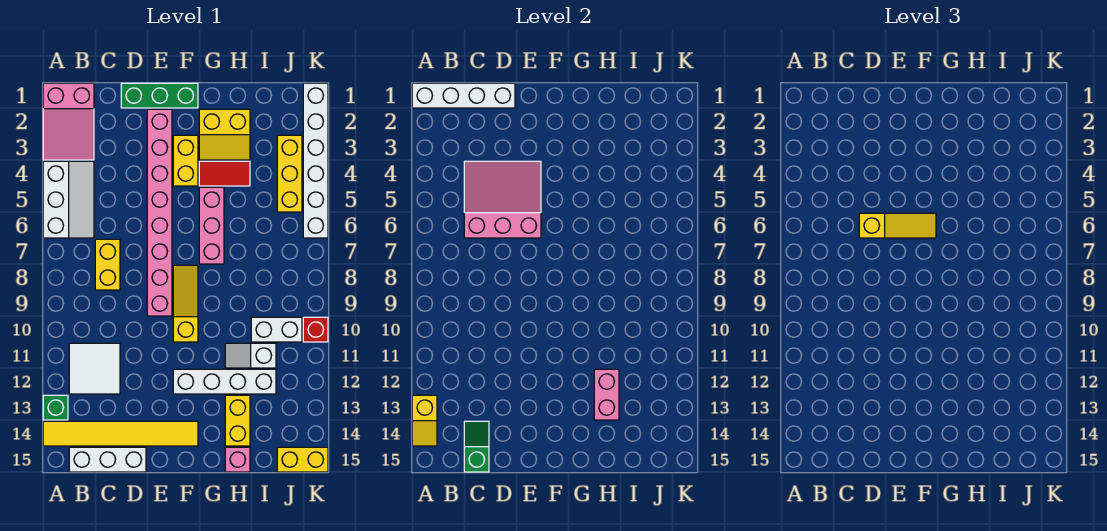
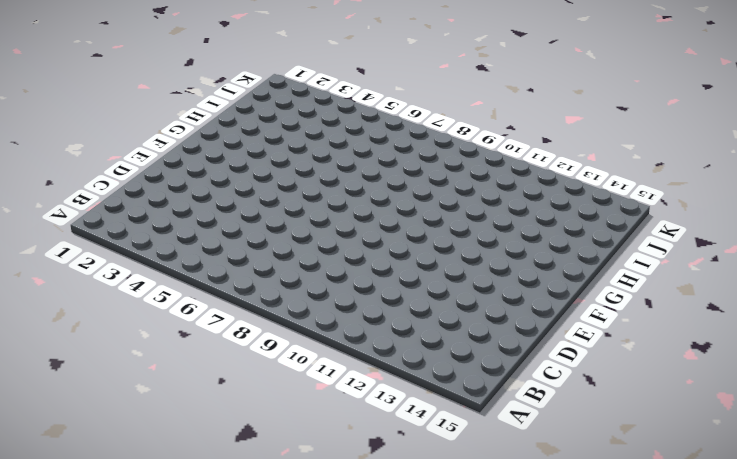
none -> pink slope A1:B3 level 1 top 1
none -> white slope A4:B6 level 1 top A
none -> green brick A13 level 1

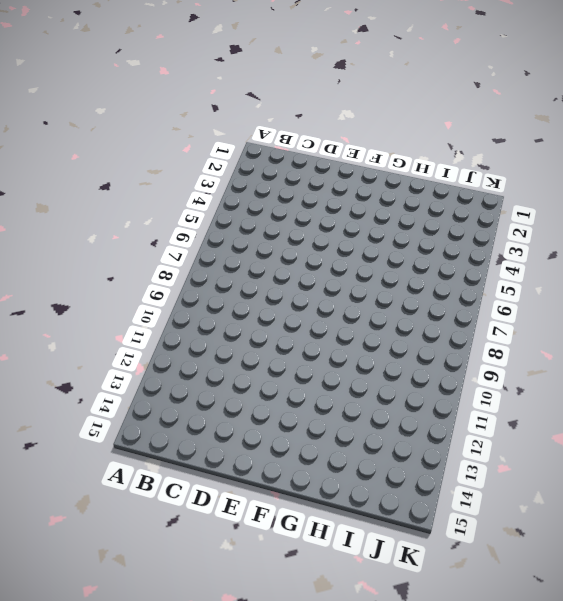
none -> pink slope A1:B3 level 1 top 1
none -> white slope A4:B6 level 1 top A
none -> green brick A13 level 1

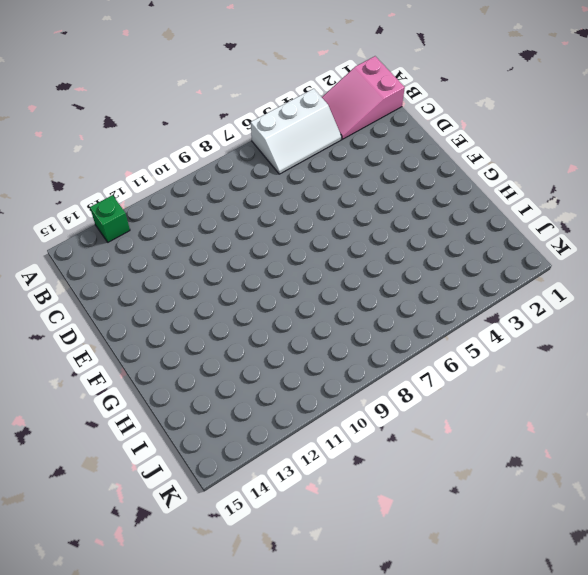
none -> yellow tile A14:F14 level 1
none -> white tile B11:C12 level 1
none -> white brick B15:D15 level 1

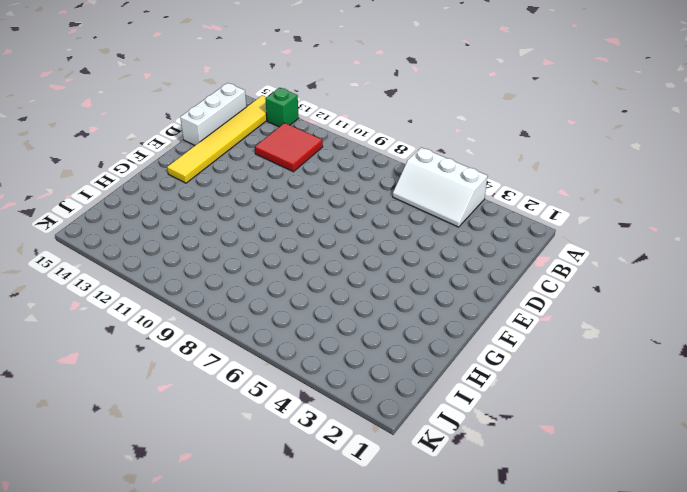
red tile B11:C12 level 1 -> white tile B11:C12 level 1
none -> pink slope A1:B3 level 1 top 1
none -> yellow brick C7:C8 level 1
none -> green brick D1:F1 level 1

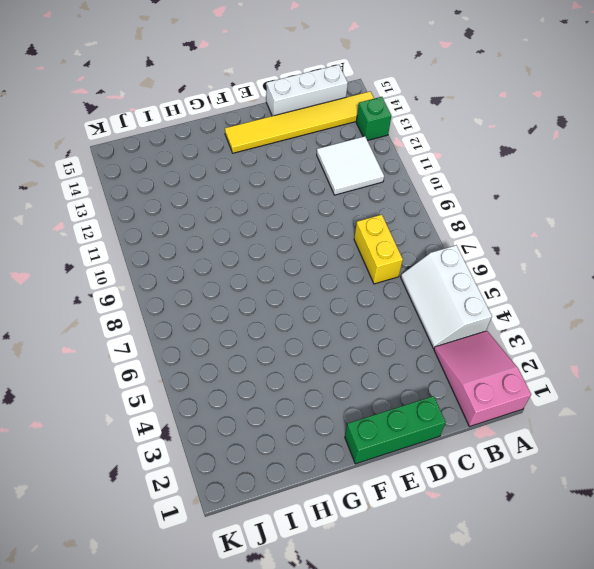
none -> pink brick E2:E9 level 1
none -> yellow brick F3:F4 level 1
none -> yellow slope F8:F10 level 1 top 10

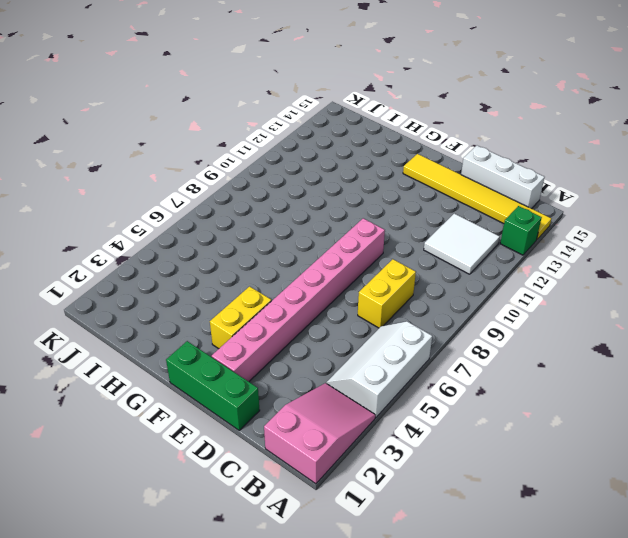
none -> yellow slope F8:F10 level 1 top 10
none -> white brick F12:I12 level 1
none -> yellow slope G2:H3 level 1 top 2

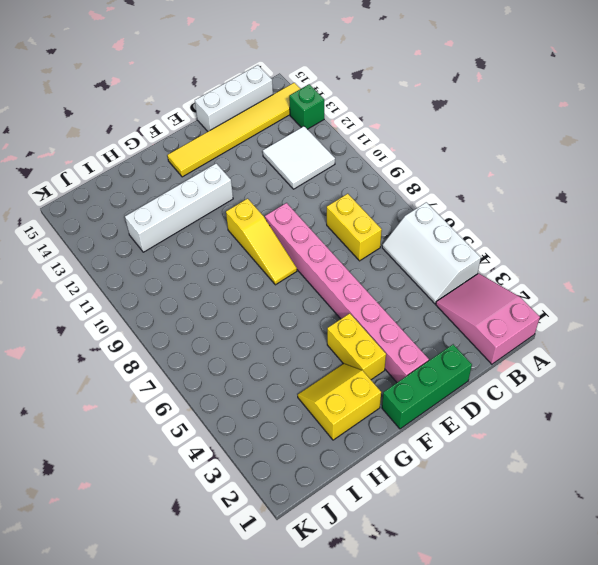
none -> red tile G4:H4 level 1
none -> pink brick G5:G7 level 1
none -> white slope H11:I11 level 1 top I

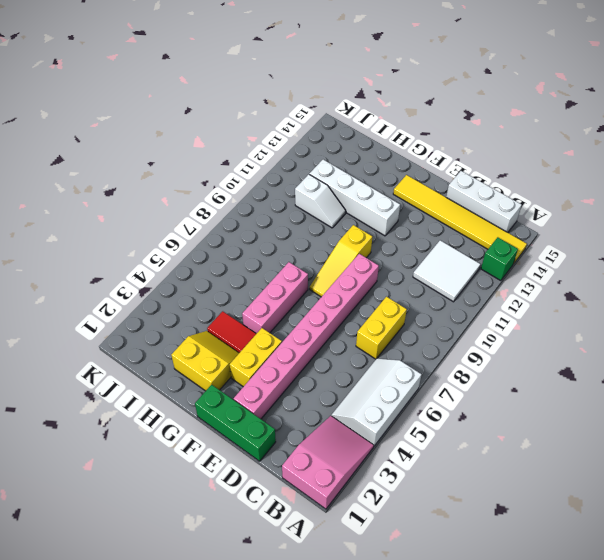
none -> yellow brick H13:H14 level 1
none -> pink brick H15 level 1
none -> white brick I10:J10 level 1

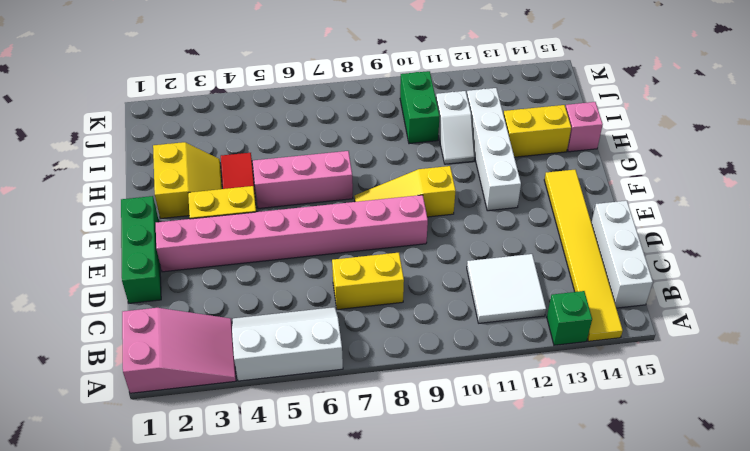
green brick I10:J10 level 1 -> white brick I10:J10 level 1
none -> yellow brick J3:J5 level 1
none -> yellow brick J15:K15 level 1
none -> white brick K1:K6 level 1

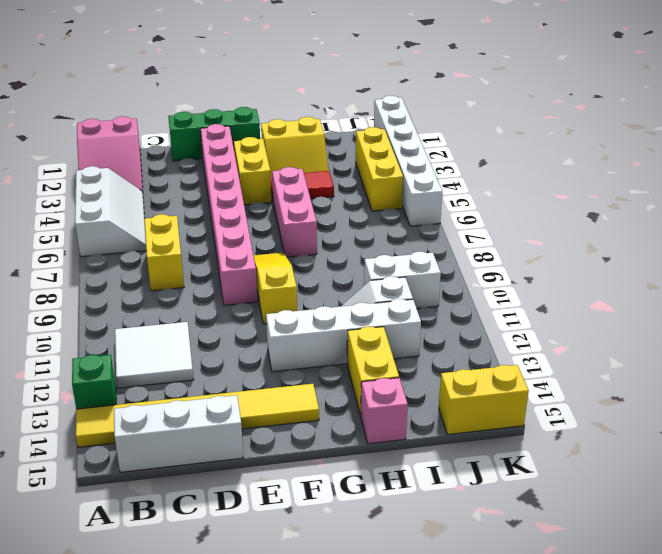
none -> red brick K10 level 1
none -> white brick A1:D1 level 2
none -> yellow slope A13:A14 level 2 top 13

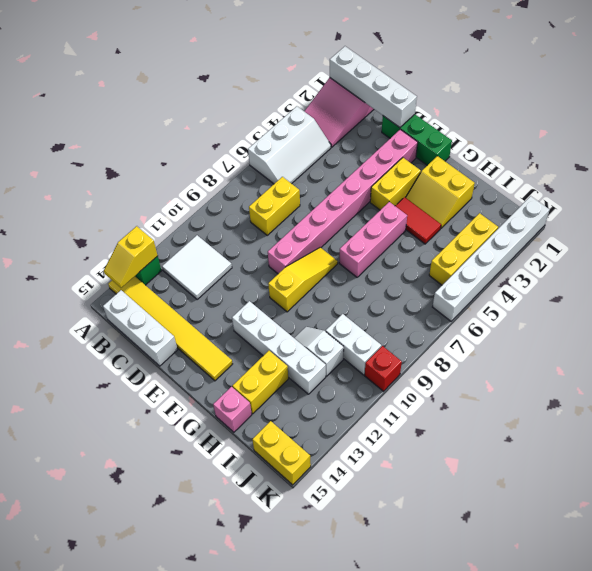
none -> pink slope C4:E6 level 2 top 6
none -> green slope C14:C15 level 2 top 15
none -> pink brick H12:H13 level 2

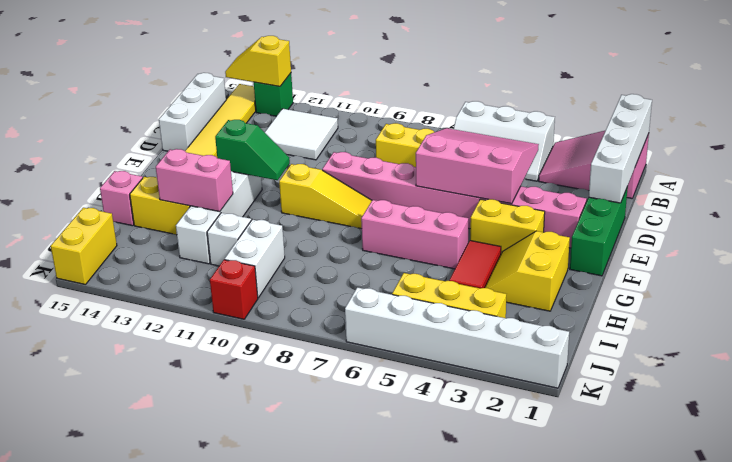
pink slope C4:E6 level 2 top E -> pink slope C4:E6 level 2 top 6
green slope F11:F12 level 2 top 12 -> green slope C14:C15 level 2 top 15
none -> yellow slope D6:F6 level 3 top D

